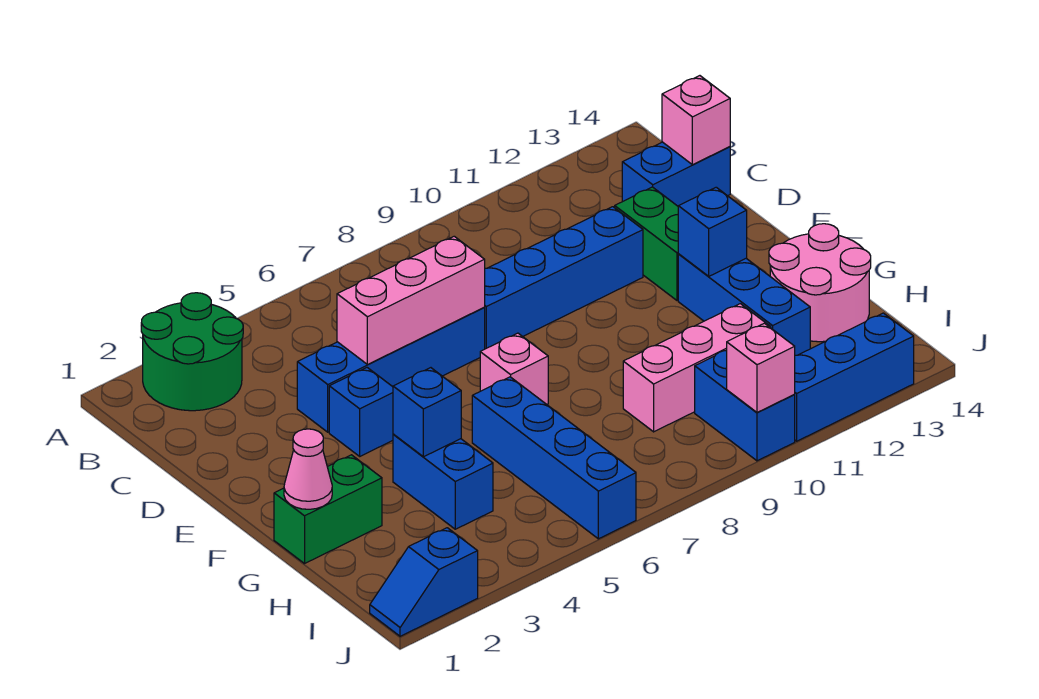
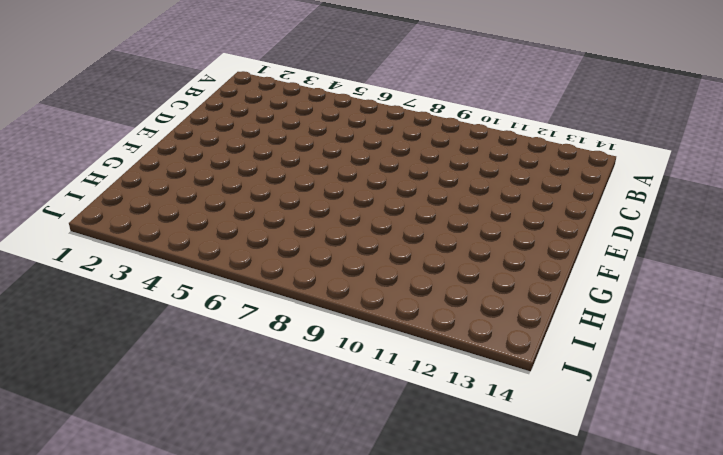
none -> green round brick A2:B3 level 1
none -> blue brick C13:C14 level 1
none -> blue brick D4:D7 level 1

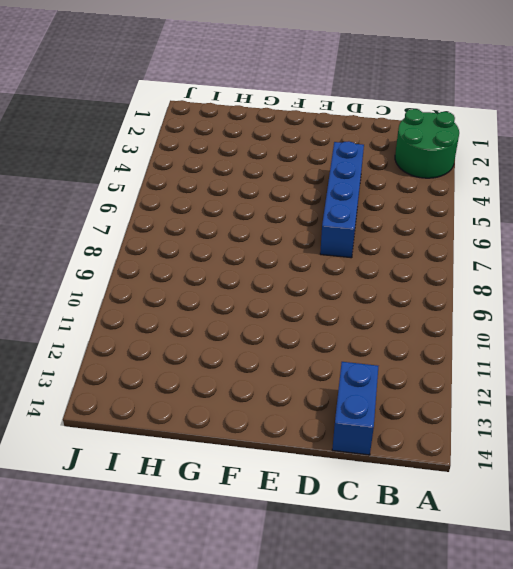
none -> blue brick D8:D11 level 1
none -> green brick D12:E12 level 1
none -> blue brick E4 level 1

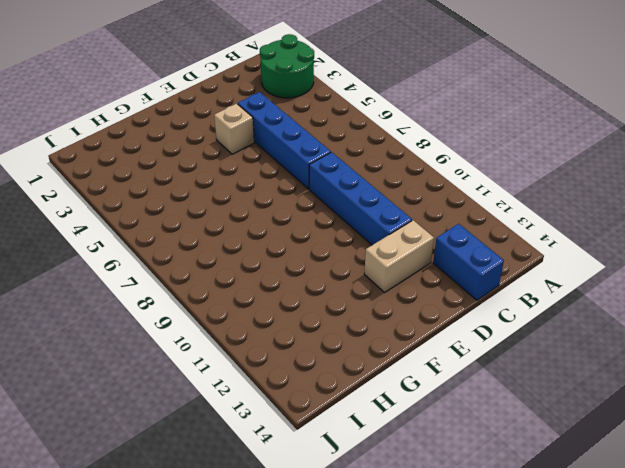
tan brick D12:E12 level 1 -> green brick D12:E12 level 1
tan brick E4 level 1 -> blue brick E4 level 1
none -> pink brick F7 level 1
none -> blue brick F12:H12 level 1
none -> green brick G1:G2 level 1

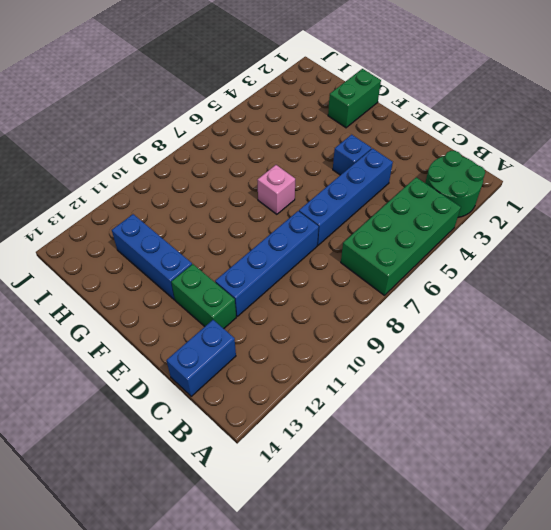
green brick A4:B7 level 1 -> none
none -> blue brick G4:H4 level 1
none -> blue brick G6:J6 level 1
none -> pink round brick G13:H14 level 1

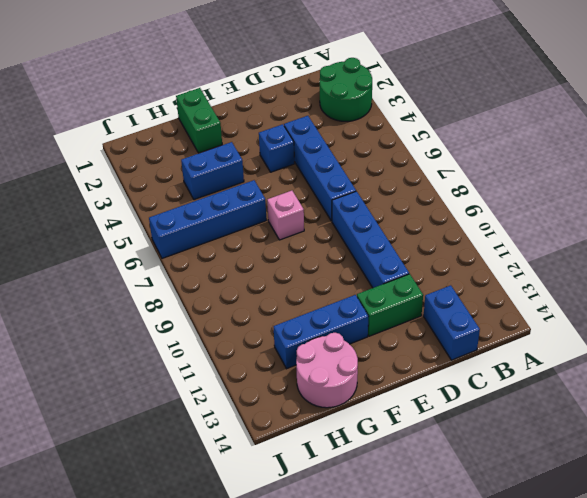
none -> pink brick H9:H11 level 1
none -> blue brick I10:J10 level 1
none -> blue slope J1:J2 level 1 top 2

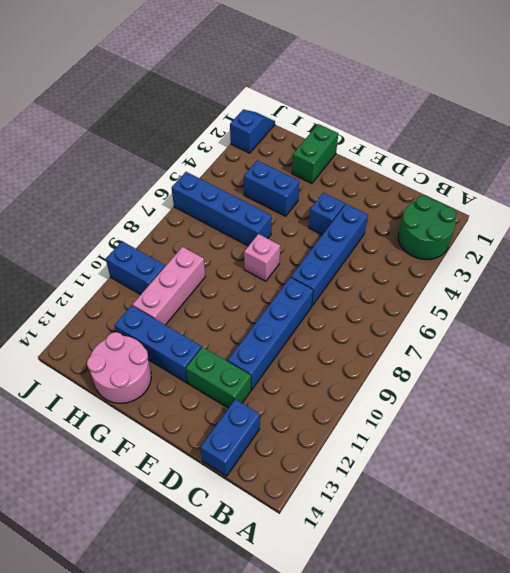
none -> blue brick J11:J13 level 1
none -> pink brick C14 level 2
none -> pink brick D5:D7 level 2

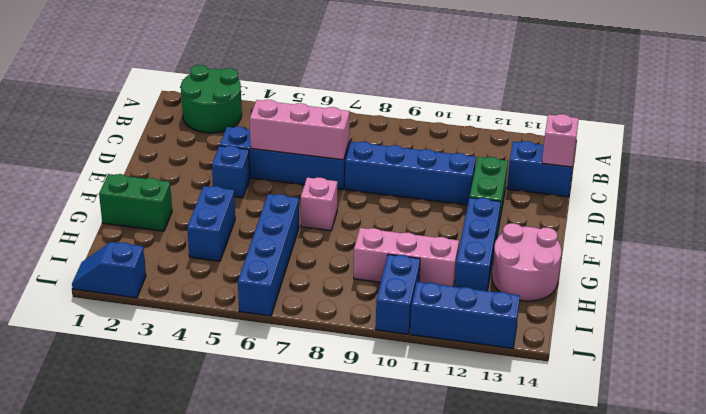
none -> blue brick F12 level 2
none -> pink cone G1 level 2
none -> blue brick G4 level 2

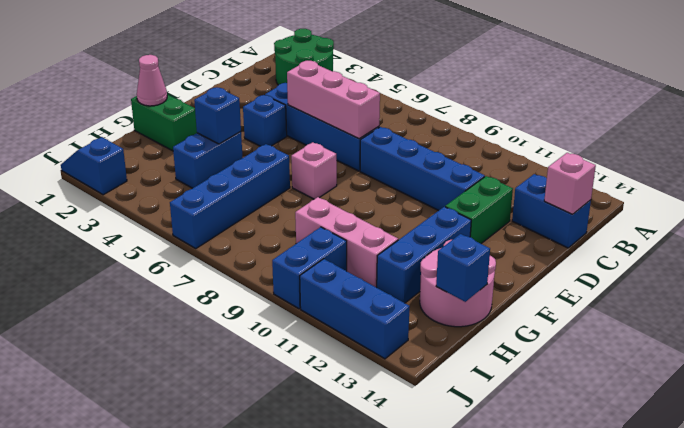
blue brick H14 level 2 -> blue brick F12 level 2
none -> pink brick J10 level 2

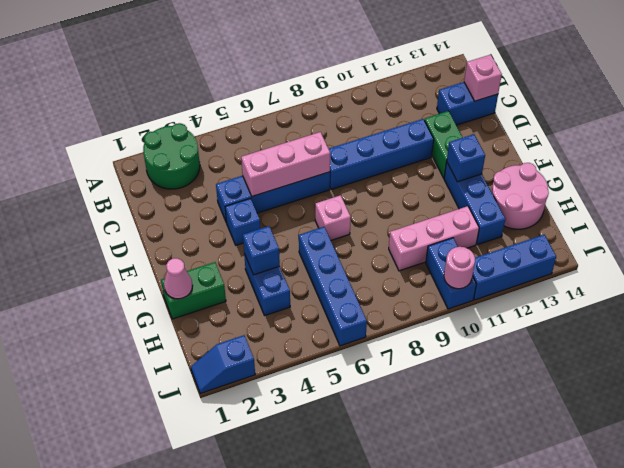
pink round brick J10 level 2 -> pink brick J10 level 2

